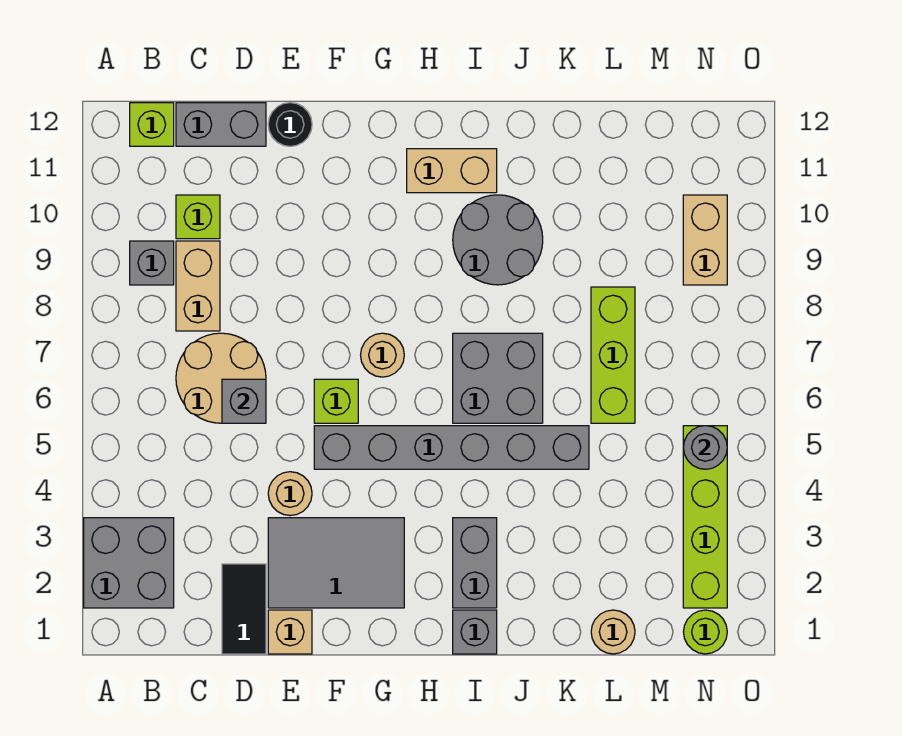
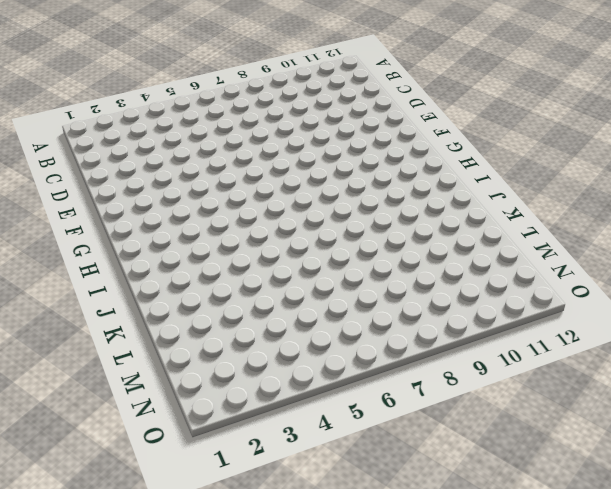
none -> grey brick A2:B3 level 1
none -> grey brick B9 level 1
none -> lime brick B12 level 1

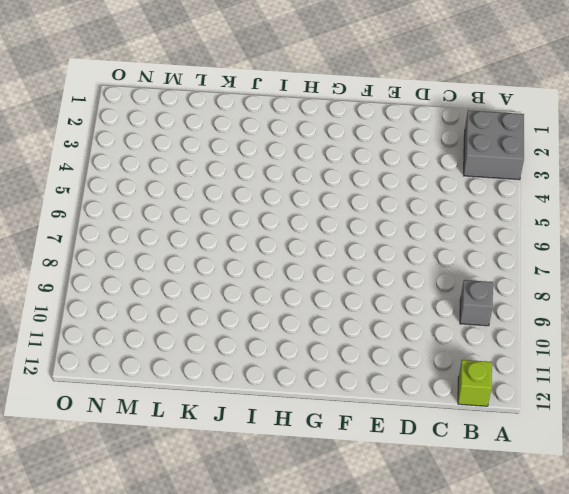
none -> tan round brick C6:D7 level 1
none -> tan brick C8:C9 level 1
none -> lime brick C10 level 1

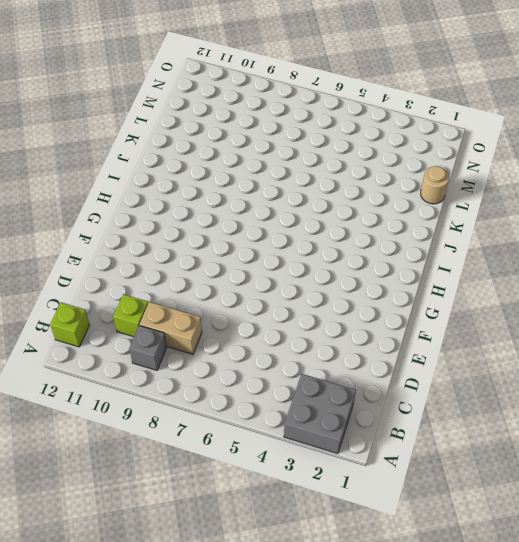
none -> tan round brick C6:D7 level 1
none -> grey brick C12:D12 level 1
none -> black tile D1:D2 level 1

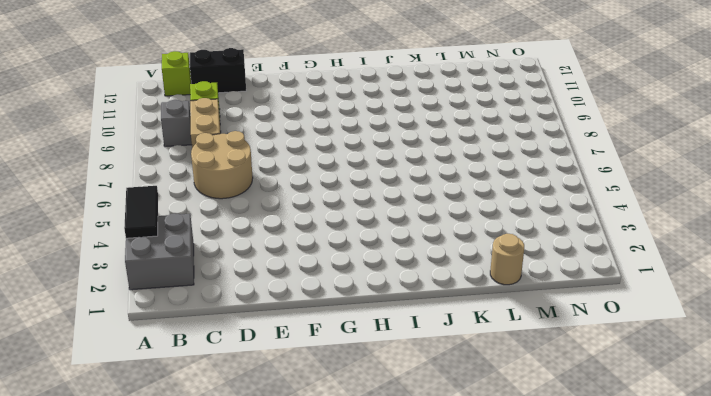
black tile A3:A4 level 2 -> black tile D1:D2 level 1
black brick C12:D12 level 1 -> grey brick C12:D12 level 1
none -> tan brick E1 level 1
none -> grey tile E2:G3 level 1
none -> tan round brick E4 level 1

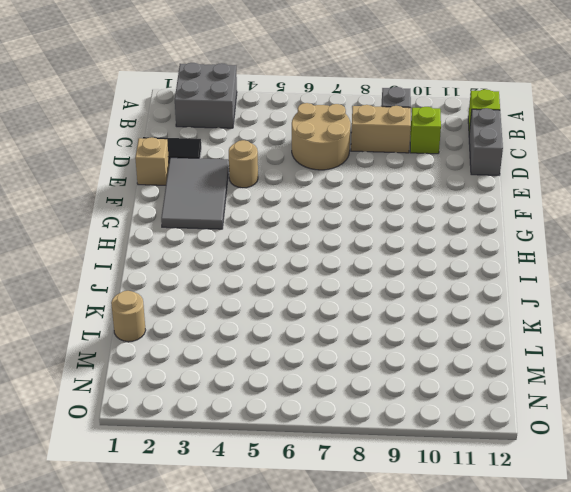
none -> black round brick E12 level 1
none -> grey brick F5:K5 level 1
none -> lime brick F6 level 1

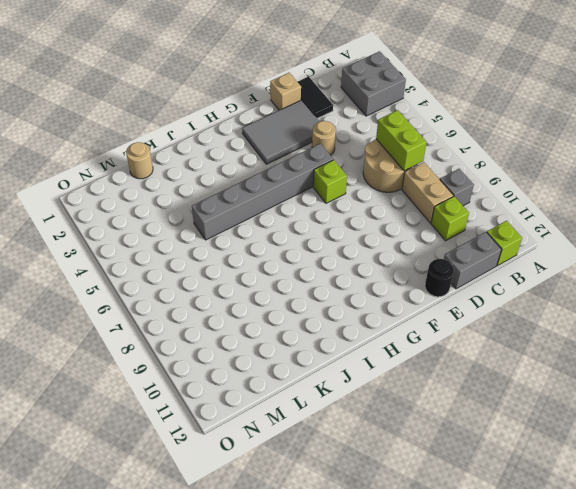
lime brick C6:C7 level 2 -> none
none -> tan round brick G7 level 1
none -> tan brick H11:I11 level 1
none -> grey brick I1 level 1

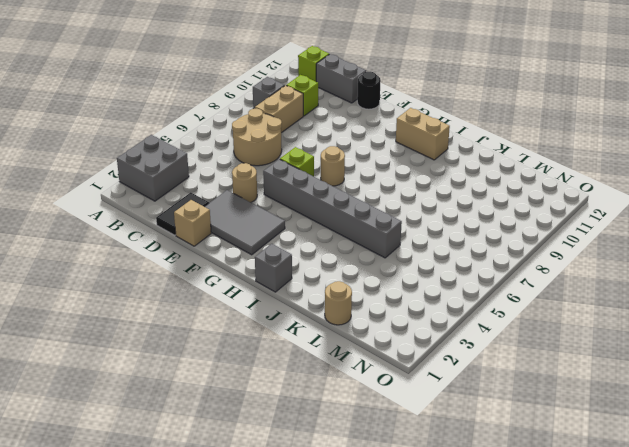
none -> grey brick I2:I3 level 1
none -> grey brick I6:J7 level 1
none -> grey round brick I9:J10 level 1

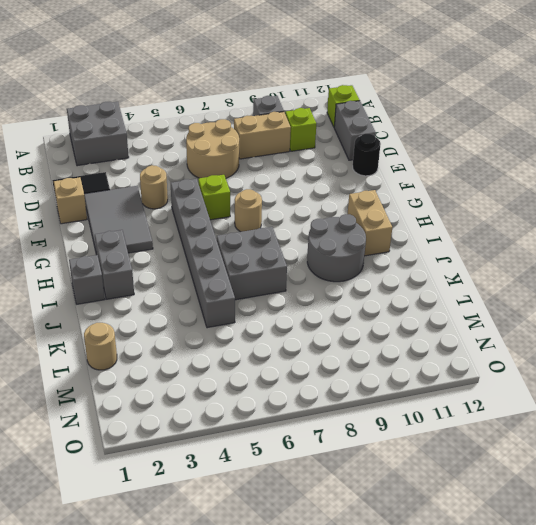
grey brick H2:I2 level 1 -> grey brick I2:I3 level 1
none -> lime brick L6:L8 level 1
none -> lime round brick N1 level 1
none -> lime brick N2:N5 level 1

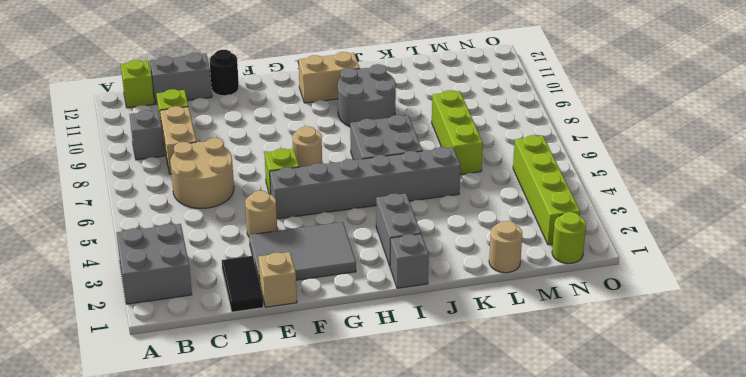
none -> tan brick N9:N10 level 1
none -> grey brick D6 level 2
none -> grey round brick N5 level 2

